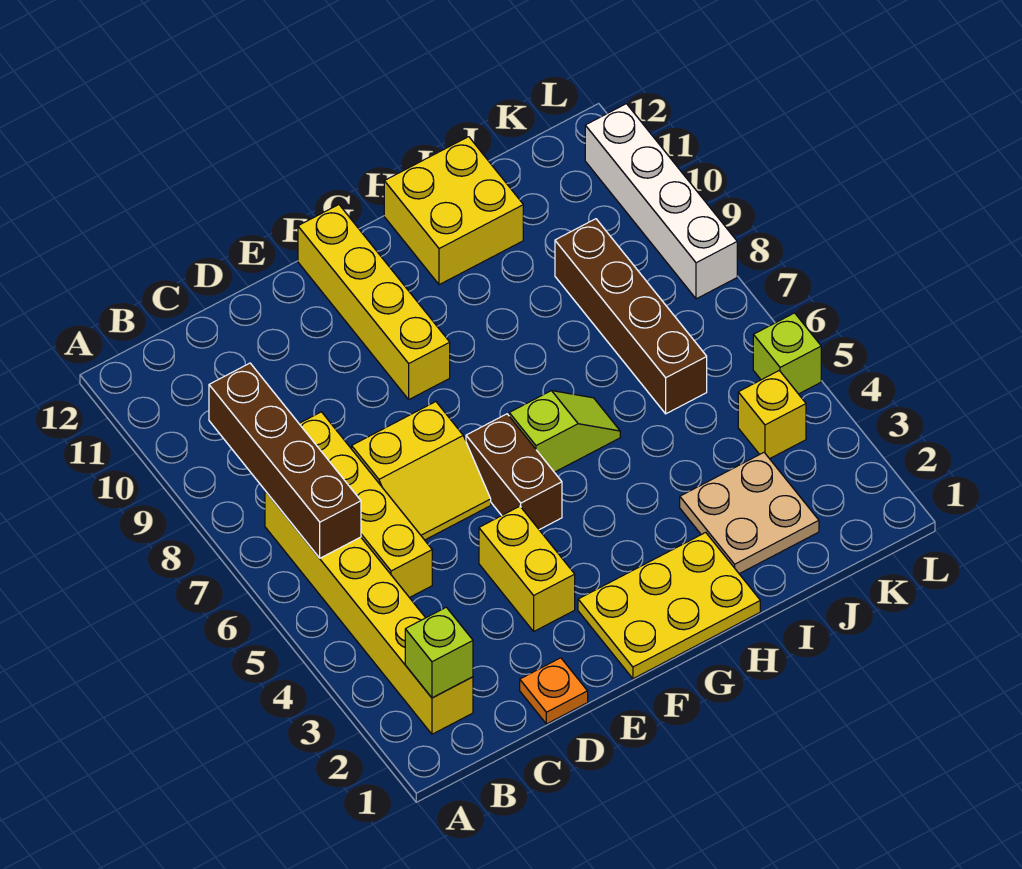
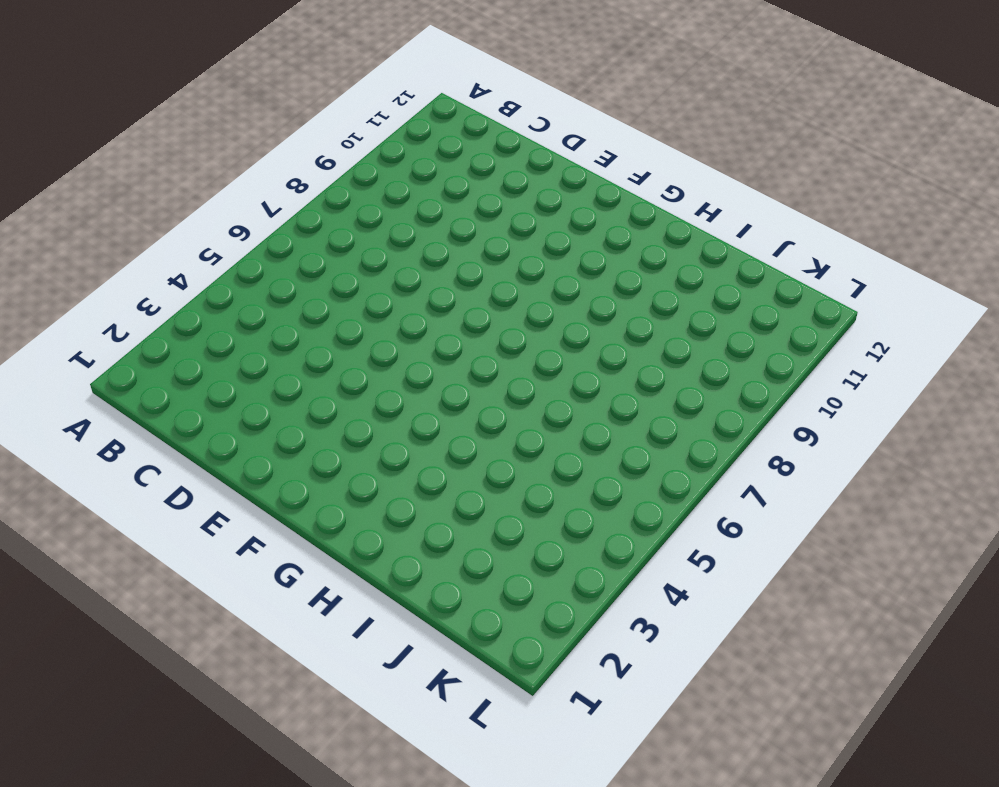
none -> yellow brick B2:B7 level 1
none -> yellow brick C5:C8 level 1
none -> orange plate D1 level 1

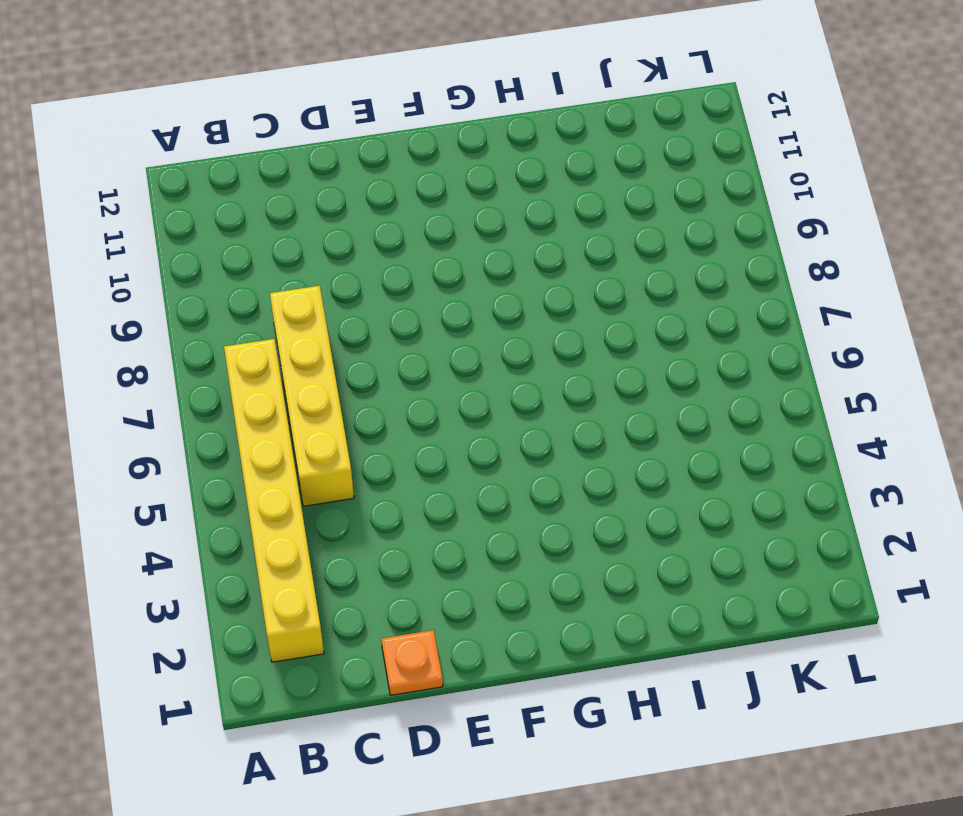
none -> yellow slope D6:E7 level 1 top 7
none -> yellow brick E3:E4 level 1
none -> yellow plate F1:H2 level 1

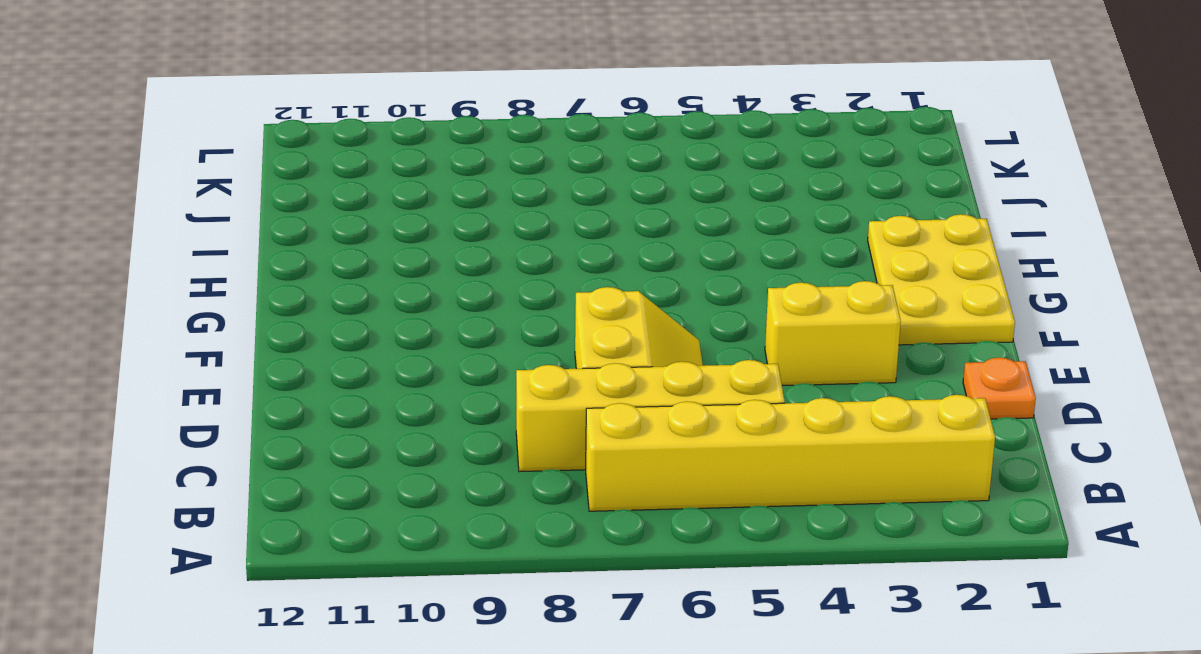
none -> brown brick F5:F6 level 1
none -> yellow brick F9:F12 level 1
none -> lime slope G6:H6 level 1 top G

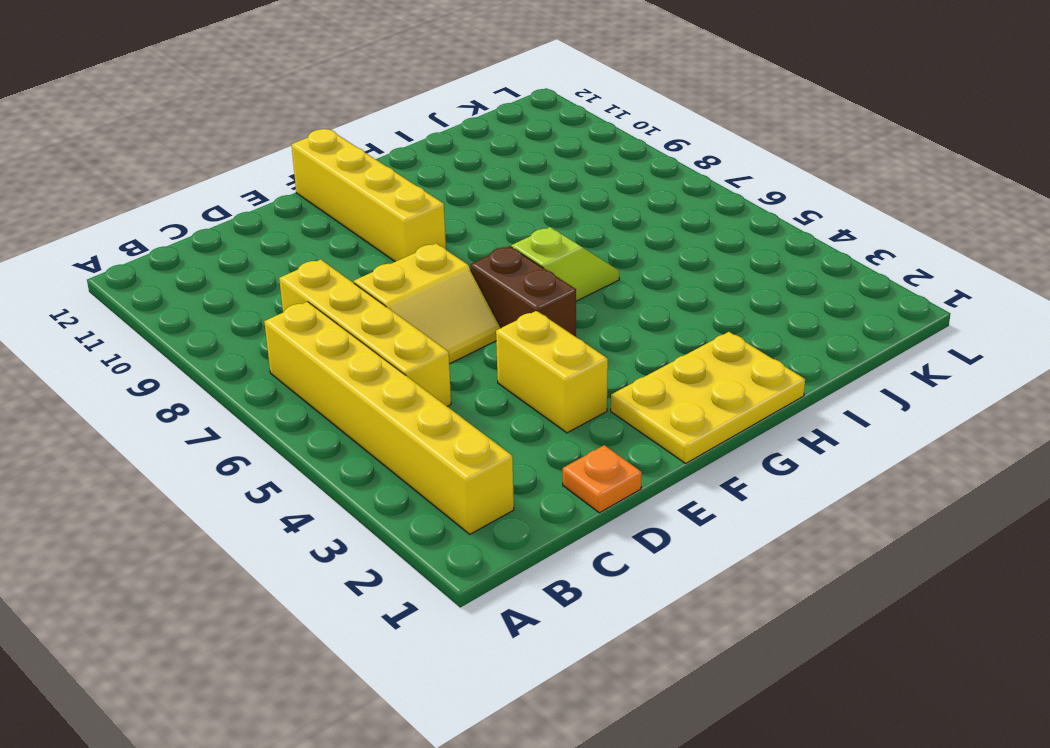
none -> yellow brick H11:I12 level 1
none -> tan plate I2:J3 level 1
none -> brown brick J6:J9 level 1

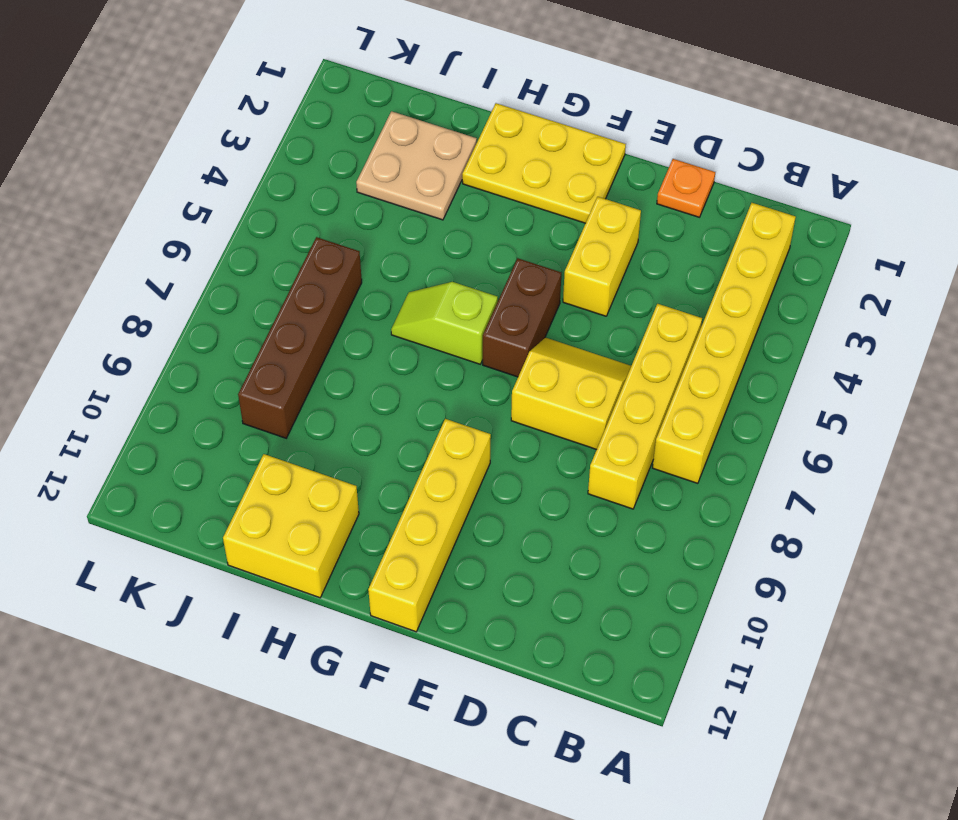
none -> yellow brick K4 level 1
none -> lime brick L5 level 1
none -> white brick L8:L11 level 1

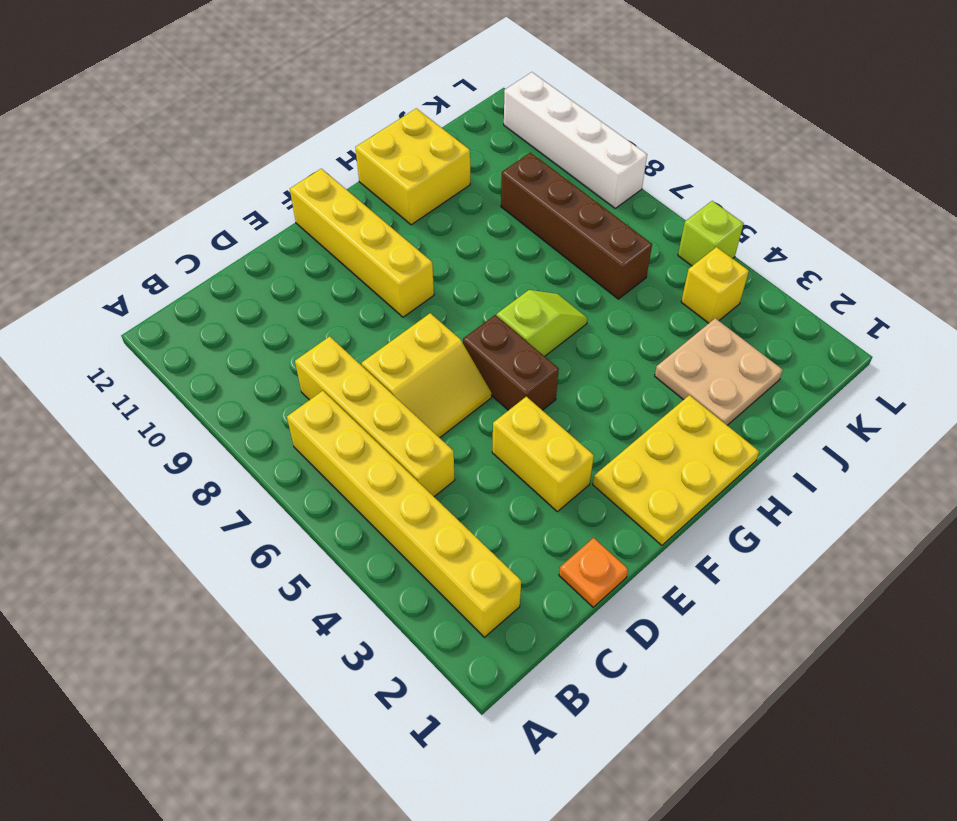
none -> lime brick B2 level 2
none -> brown brick B6:B9 level 2

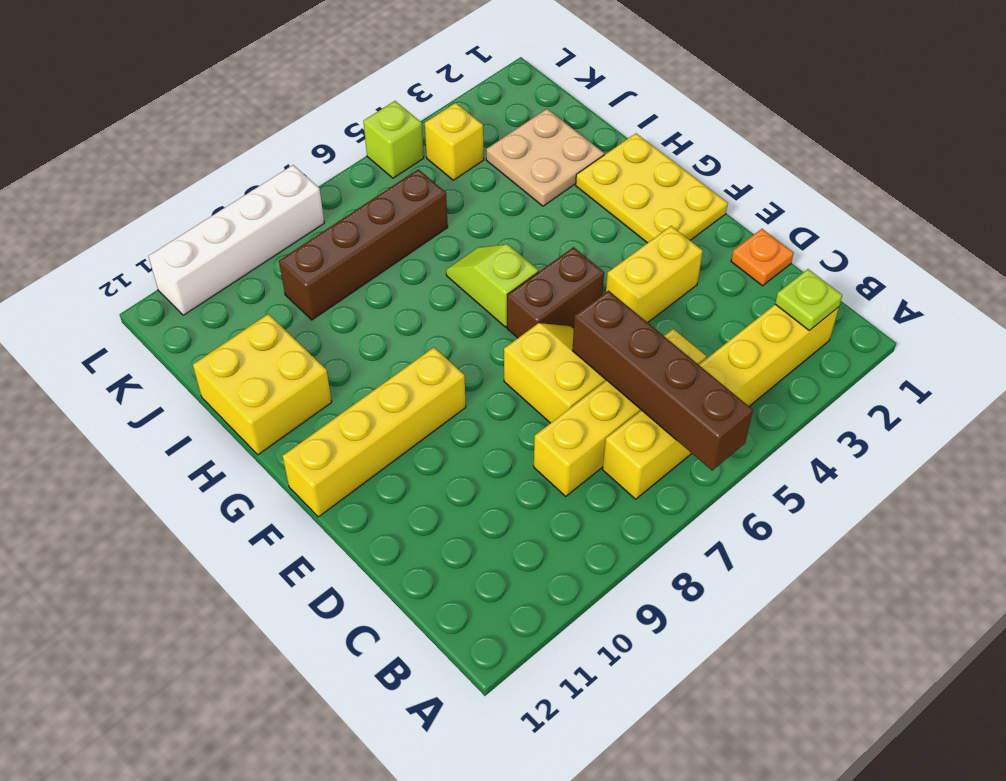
brown brick A6:D6 level 2 -> brown brick B6:B9 level 2
lime plate B2 level 2 -> lime brick B2 level 2

